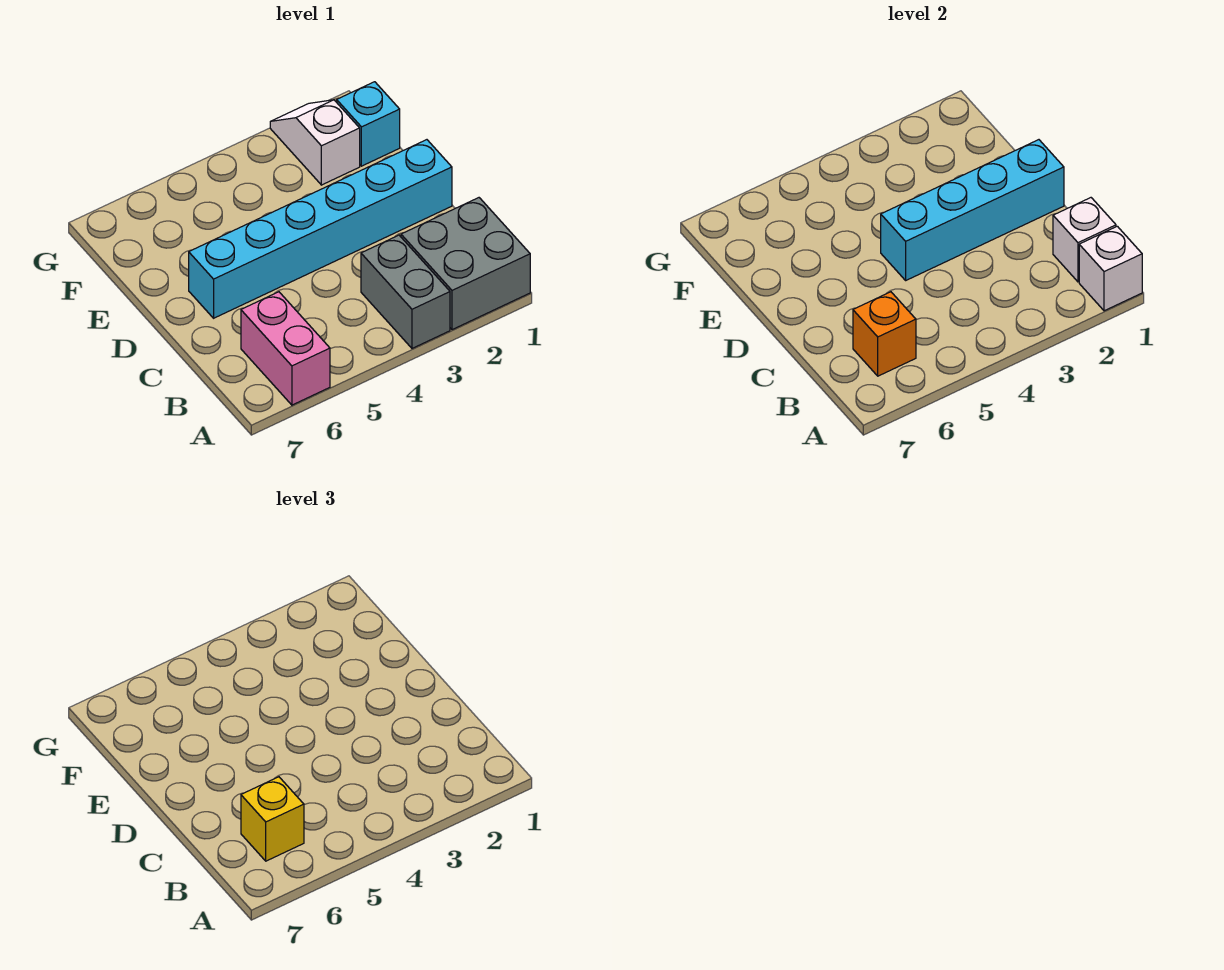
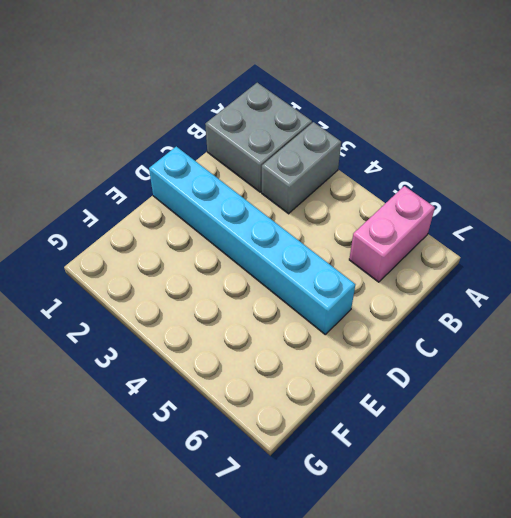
none -> cyan brick F1 level 1
none -> white slope F2:G2 level 1 top F

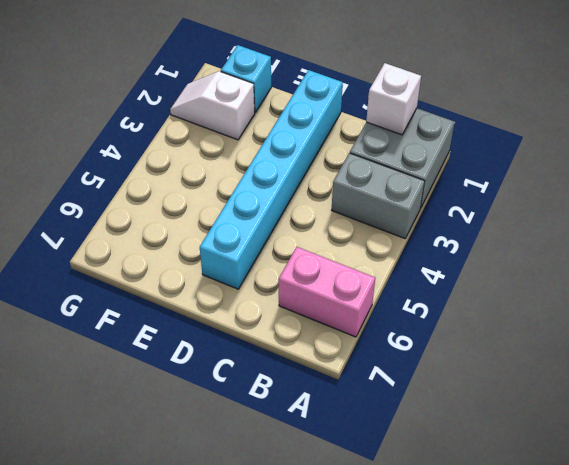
none -> white brick A1 level 2
none -> orange brick B6 level 2

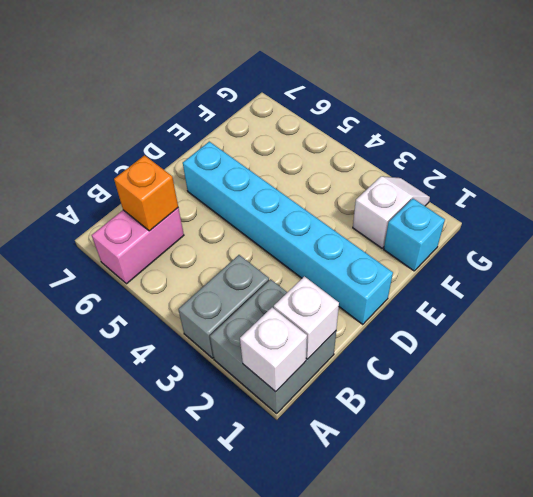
none -> cyan brick D1:D4 level 2
none -> yellow brick B6 level 3

